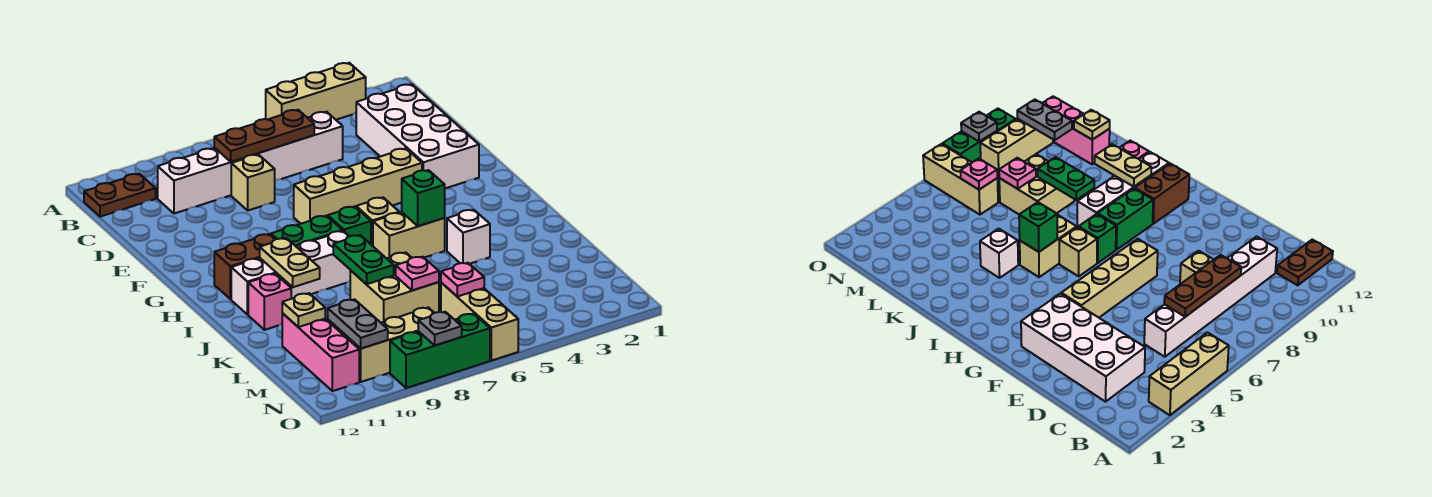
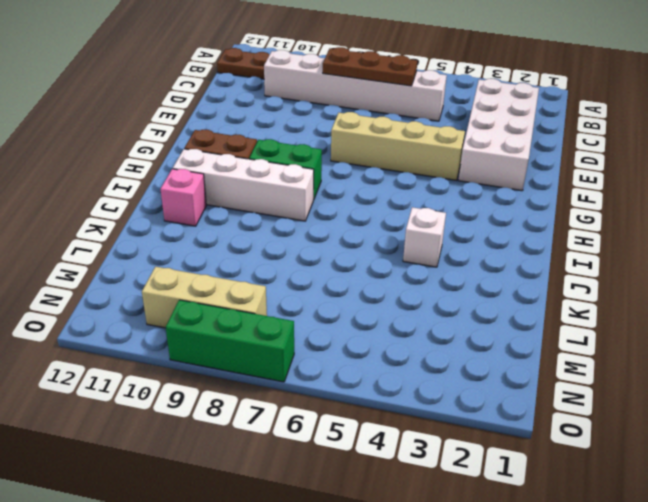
none -> tan brick A3:A5 level 1
none -> tan brick D8 level 1
none -> tan brick H6 level 1

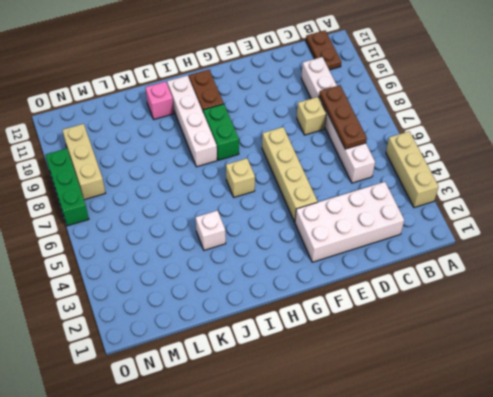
none -> green brick H7 level 1
none -> tan brick I5:I6 level 1
none -> tan brick K7:L8 level 1

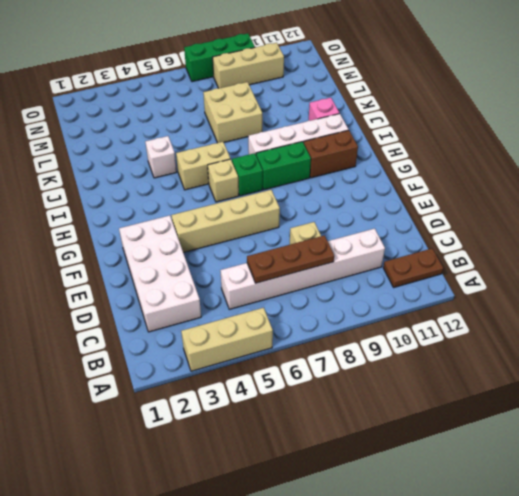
none -> pink brick L11:N11 level 1
none -> tan brick M6:O6 level 1
none -> green brick I5 level 2

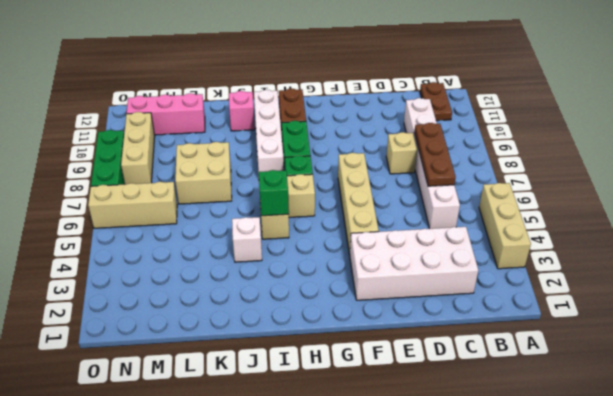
none -> tan plate I10:J10 level 2
none -> green plate J8:K8 level 2
none -> pink plate L7 level 2

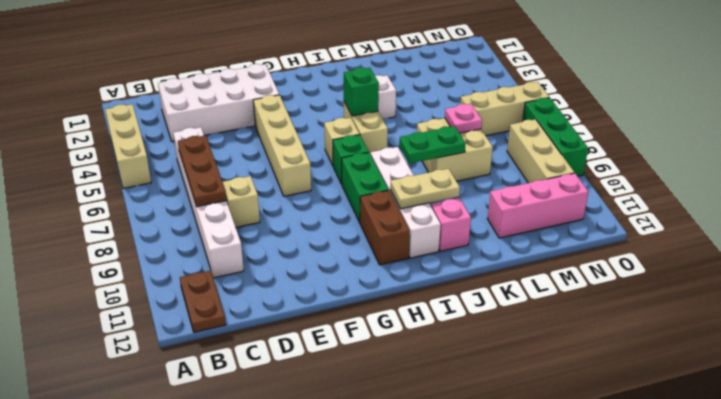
none -> tan plate L11 level 2
none -> pink plate M6 level 2
none -> grey plate M10:N10 level 2

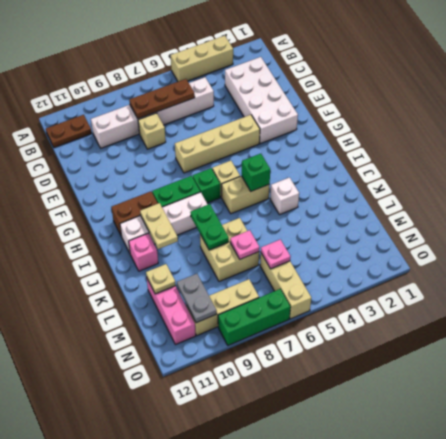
none -> grey plate O8 level 2

